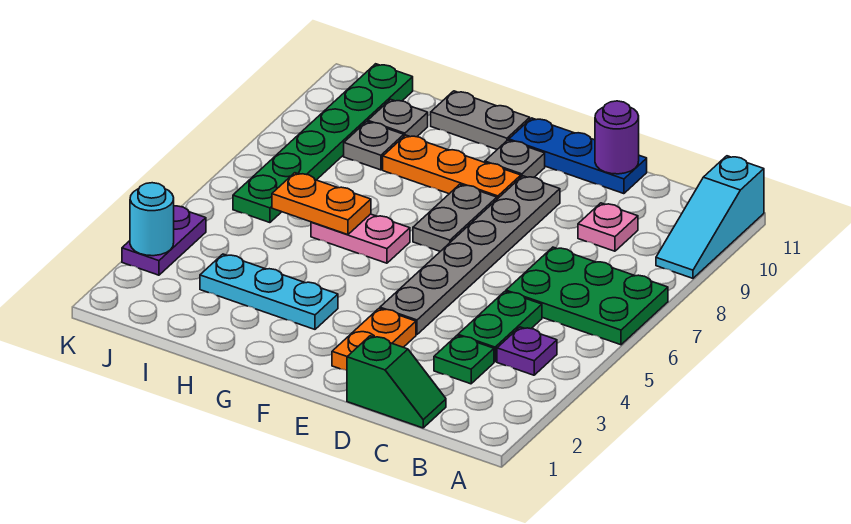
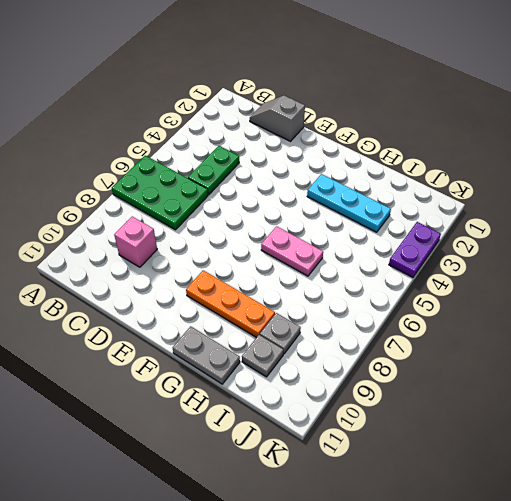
grey slope C1:D1 level 1 top D -> green slope C1:D1 level 1 top D
pink brick C9 level 1 -> pink plate C9 level 1
none -> cyan slope A9:A11 level 1 top 11
none -> purple plate B4 level 1
none -> green plate C3 level 1

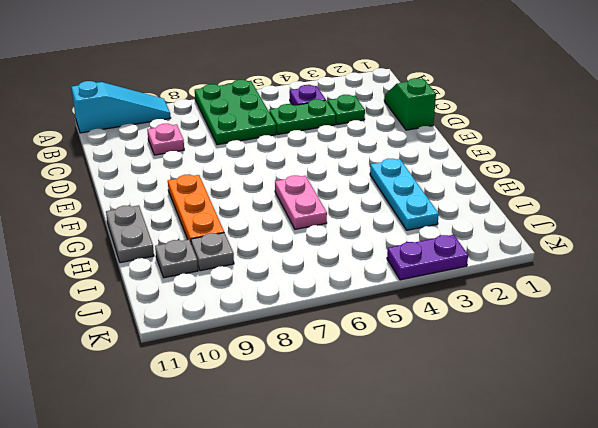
none -> blue plate D11:F11 level 1
none -> orange plate E2:E3 level 1
none -> grey plate E4:E9 level 1

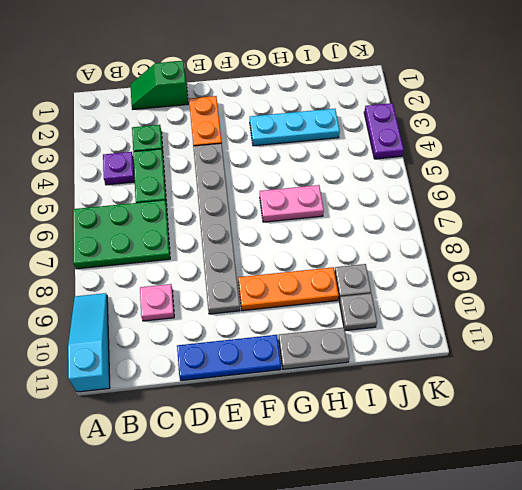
none -> grey plate F7:F8 level 1
none -> grey plate F10 level 1
none -> green plate J6:J11 level 1

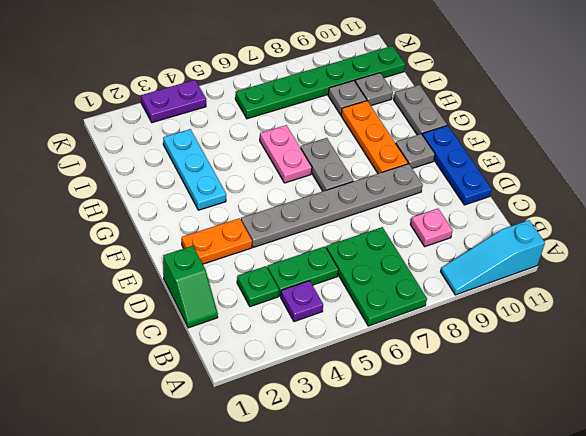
grey plate F7:G7 level 1 -> grey plate F7:F8 level 1
none -> purple round brick D11 level 2
none -> orange plate H6:I6 level 2
none -> cyan round brick K3 level 2

